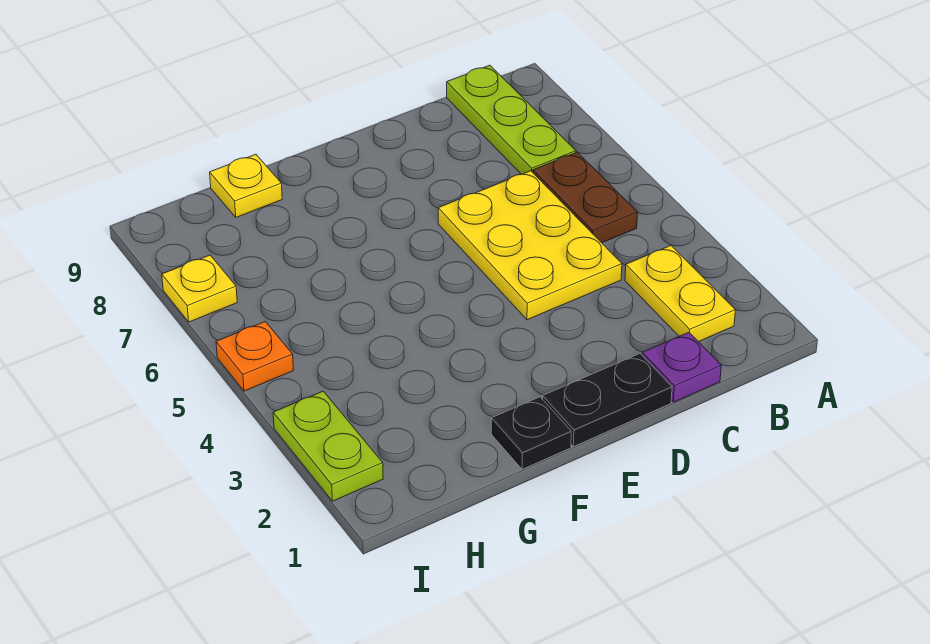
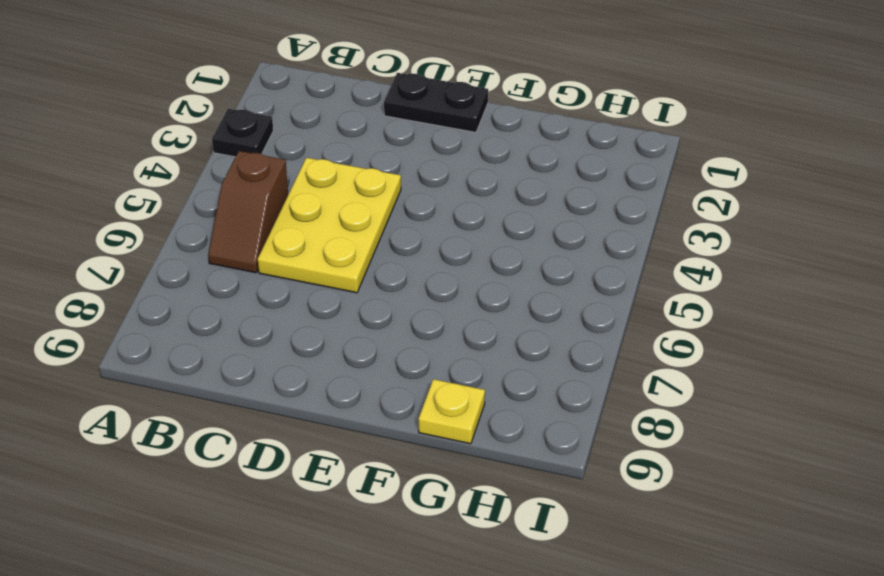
black plate A3 level 1 -> black plate F1 level 1
brown slope B5:B6 level 1 top 5 -> brown plate B5:B6 level 1
none -> yellow plate B2:B3 level 1
none -> lime plate B7:B9 level 1

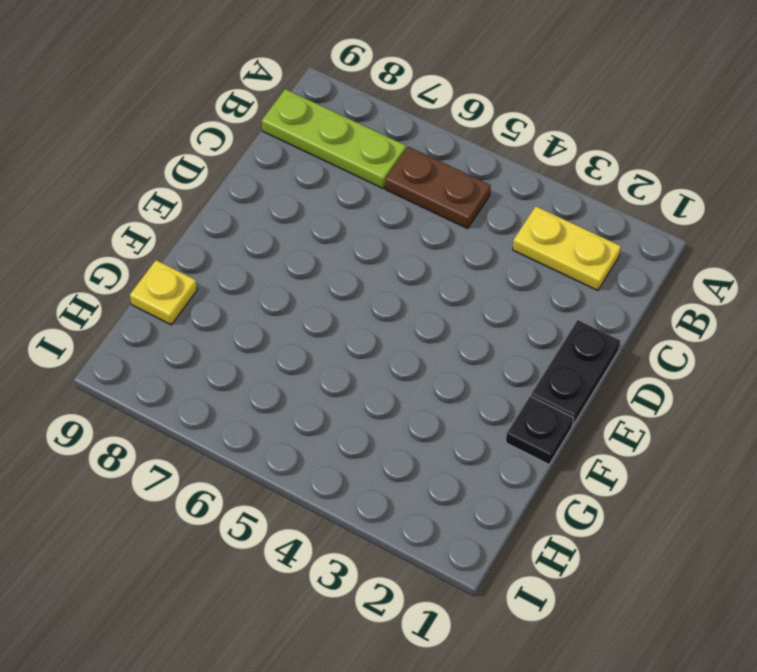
none -> purple plate C1 level 1
none -> yellow plate C4:D6 level 1

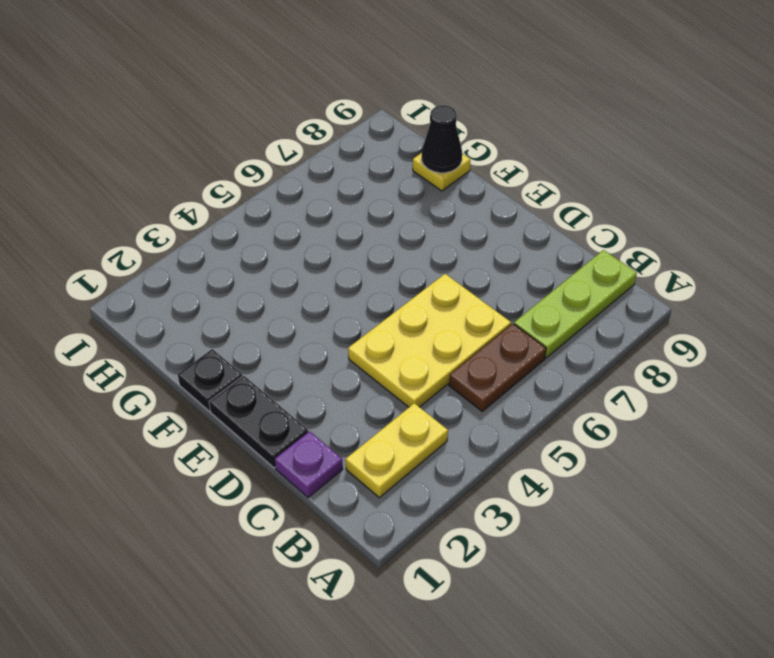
black cone G9 level 2 -> none
none -> lime plate I2:I3 level 1
none -> orange plate I5 level 1

